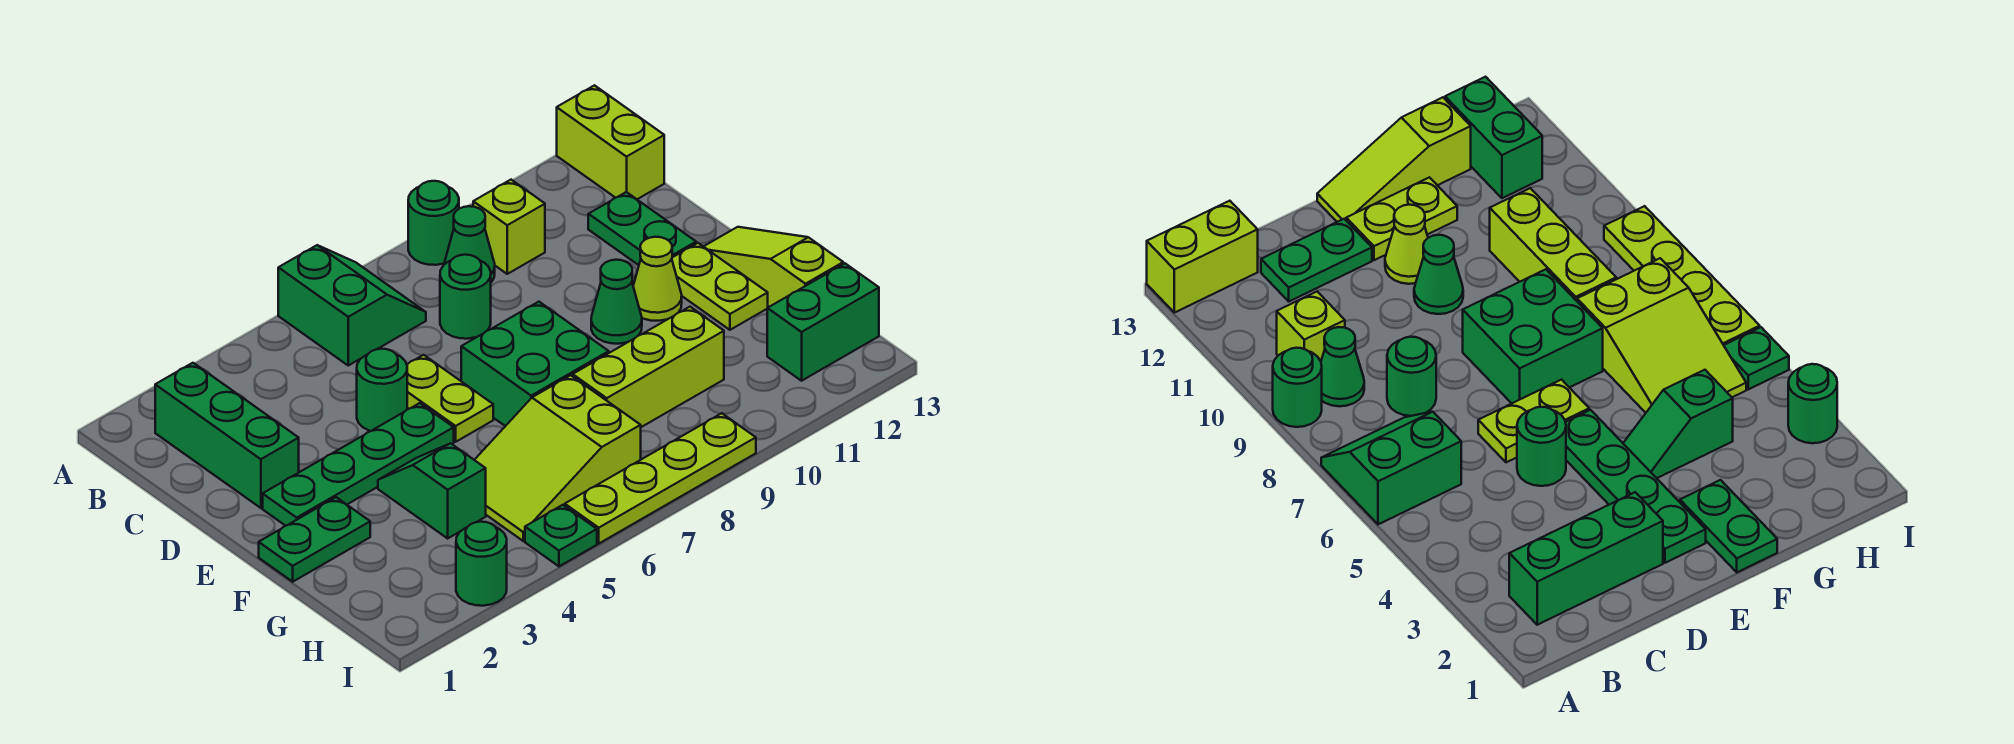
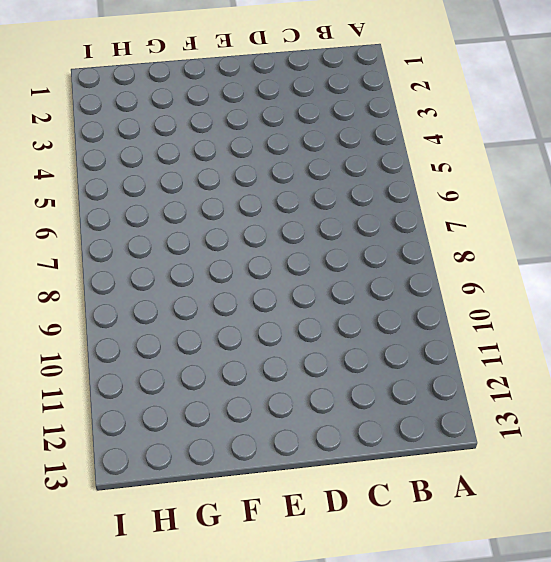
none -> green slope A6:B7 level 1 top 6
none -> green round brick A9 level 1
none -> lime brick A13:B13 level 1

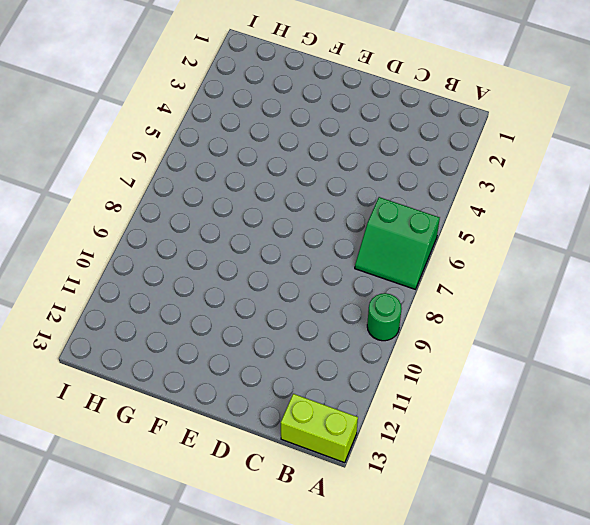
none -> green brick B2:D2 level 1
none -> green cone B9 level 1
none -> lime brick B10 level 1

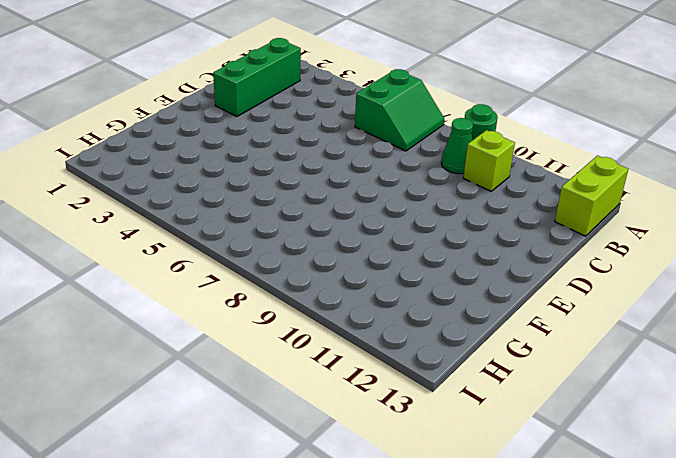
none -> green round brick C8 level 1
none -> green plate C12:D12 level 1
none -> green round brick D5 level 1

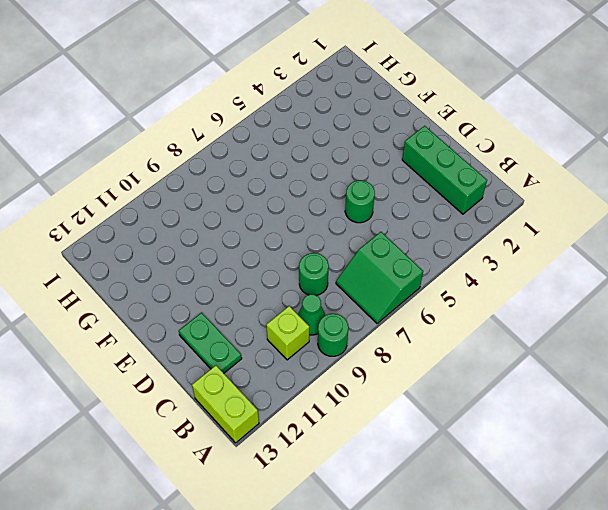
none -> lime plate D6:E6 level 1
none -> green plate E2:E5 level 1
none -> green brick E7:F8 level 1

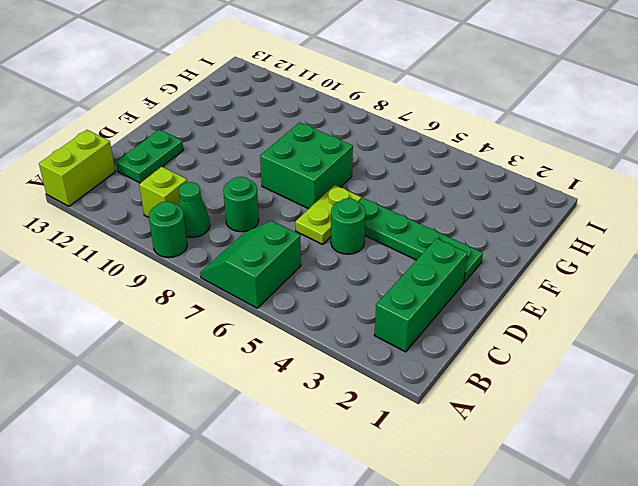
none -> green cone E10 level 1
none -> lime cone E11 level 1
none -> lime plate E12:F12 level 1

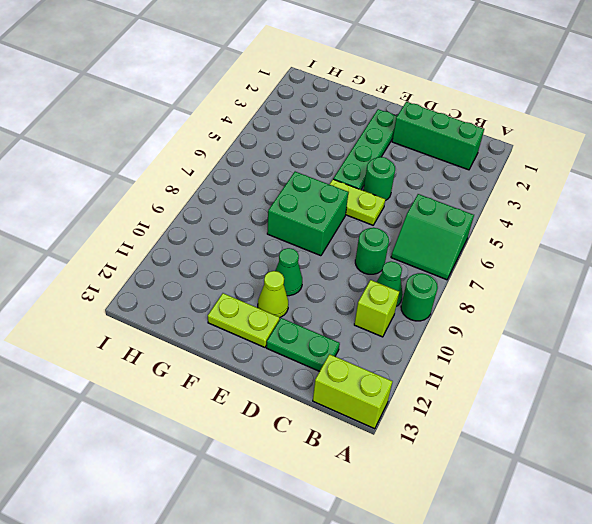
none -> lime slope E13:G13 level 1 top G
none -> green plate F1:F2 level 1
none -> green slope F4:G4 level 1 top G

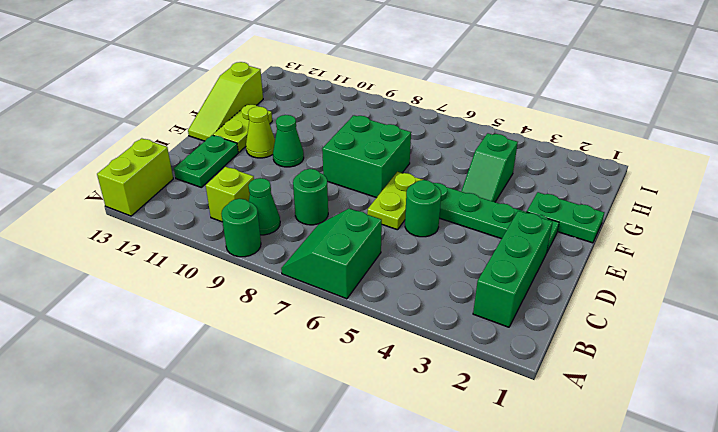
none -> lime slope G5:H7 level 1 top 7
none -> lime brick G8:G10 level 1
none -> green brick H12:H13 level 1

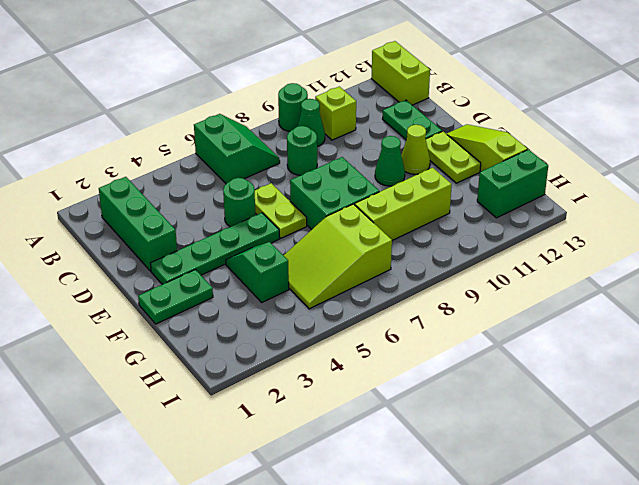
none -> green round brick I3 level 1
none -> green plate I5 level 1
none -> lime plate I6:I9 level 1

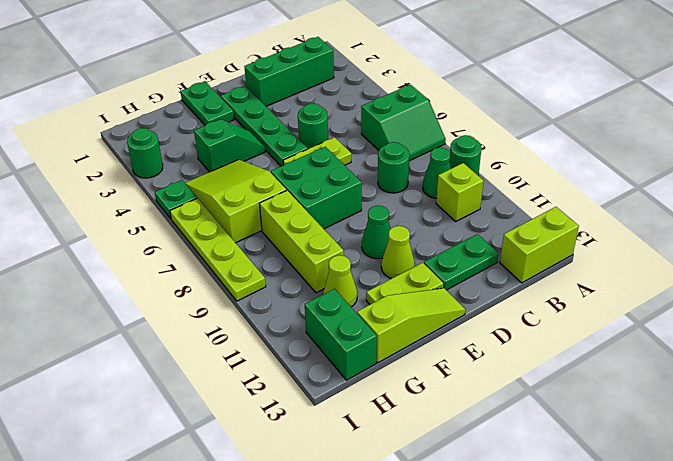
lime cone G11 level 1 -> none

